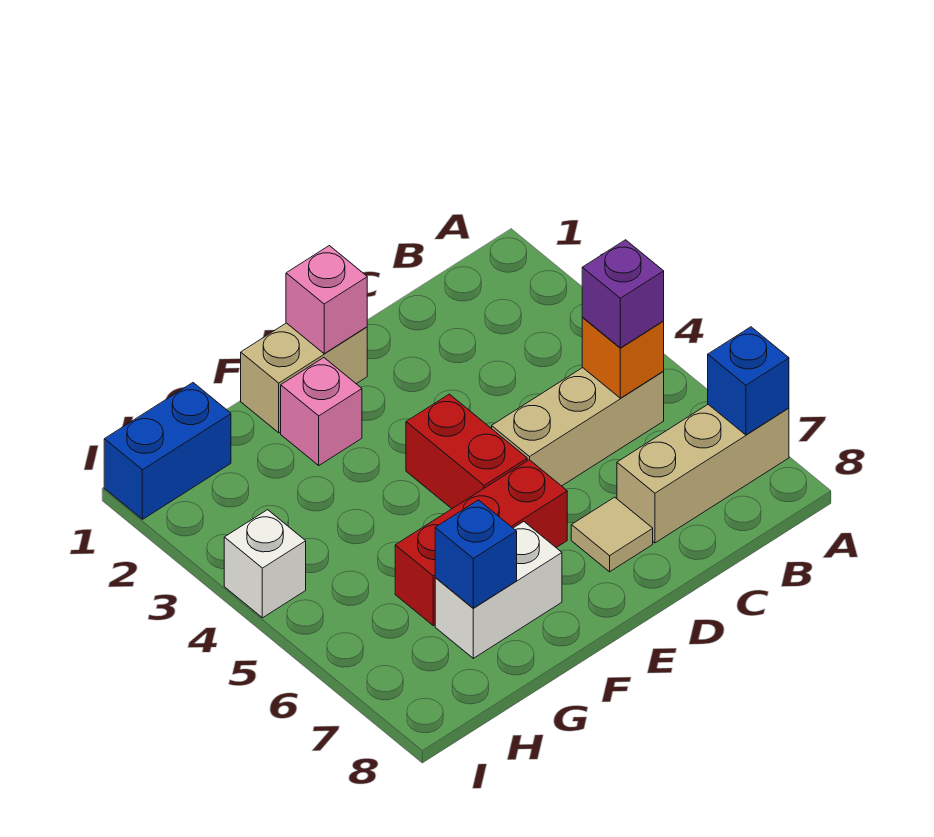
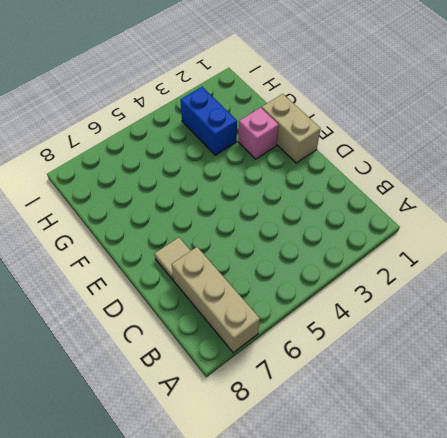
blue brick G3:H3 level 1 -> blue brick H1:I1 level 1
none -> tan brick B5:D5 level 1
none -> red brick E4:E5 level 1
none -> red brick E6:G6 level 1

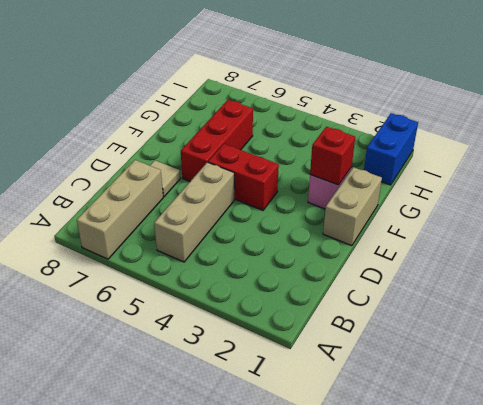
red brick F2 level 2 -> none
none -> white brick F7:G7 level 1
none -> white brick I4 level 1
none -> blue brick A7 level 2

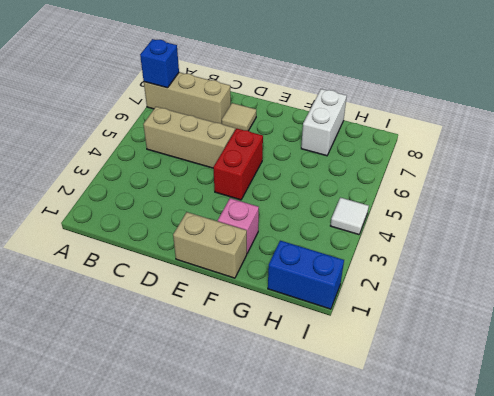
white brick G7:G8 level 1 -> white brick F7:G7 level 1
white tile I4 level 1 -> white brick I4 level 1
none -> red brick E6:G6 level 1
none -> orange brick B5 level 2
none -> pink brick E1 level 2

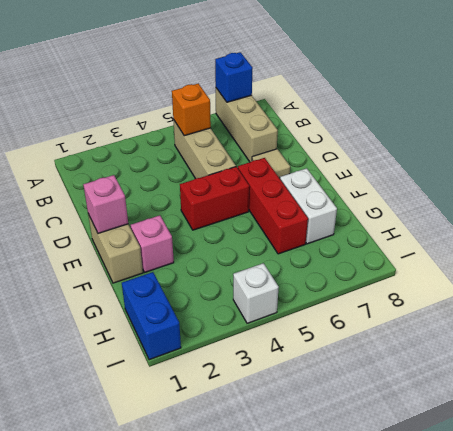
none -> blue brick G7 level 2
none -> purple brick B5 level 3

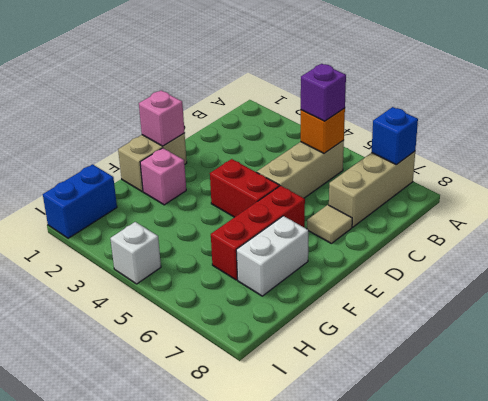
none -> blue brick G7 level 2

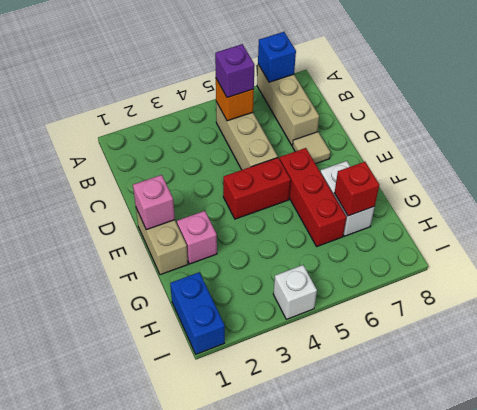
red brick G7 level 2 -> blue brick G7 level 2

